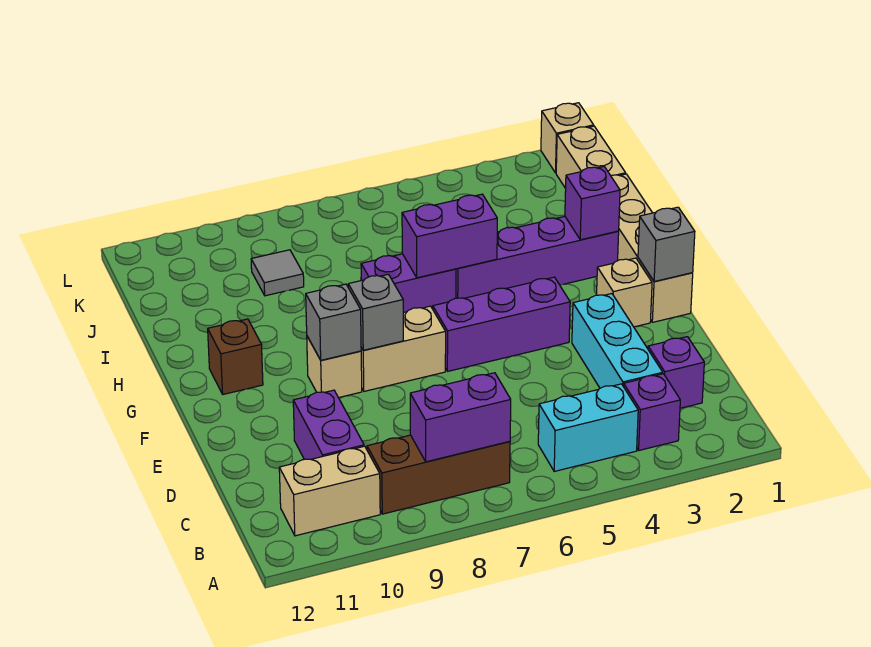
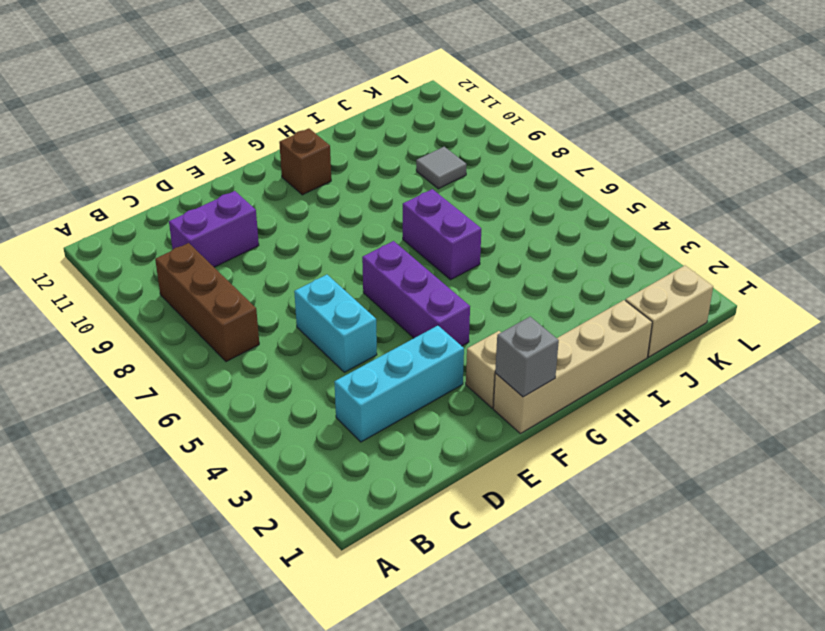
cyan brick D5:D6 level 1 -> cyan brick B4:B5 level 1
none -> purple brick B3 level 1
none -> tan brick B10:B11 level 1
none -> purple brick C2 level 1

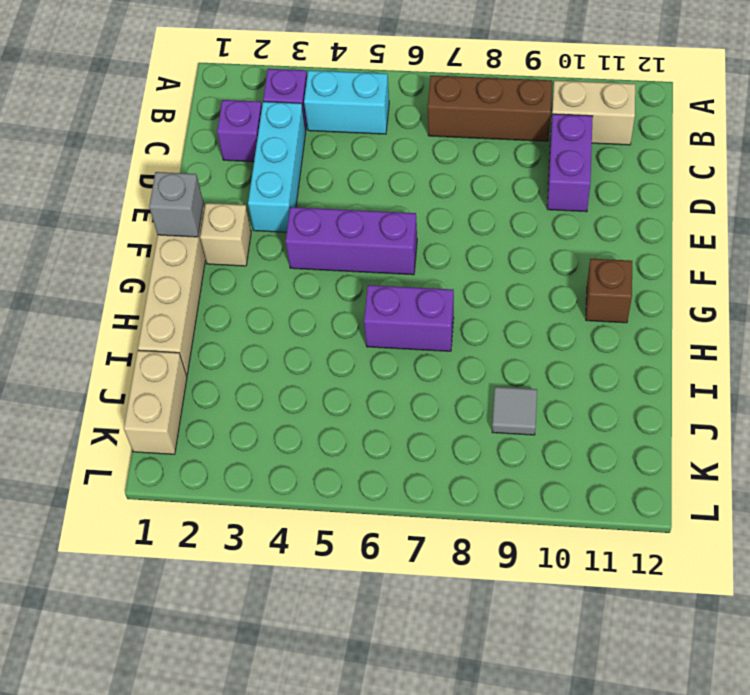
none -> tan brick F7:F8 level 1
none -> tan brick F9 level 1
none -> purple brick H2:H5 level 1

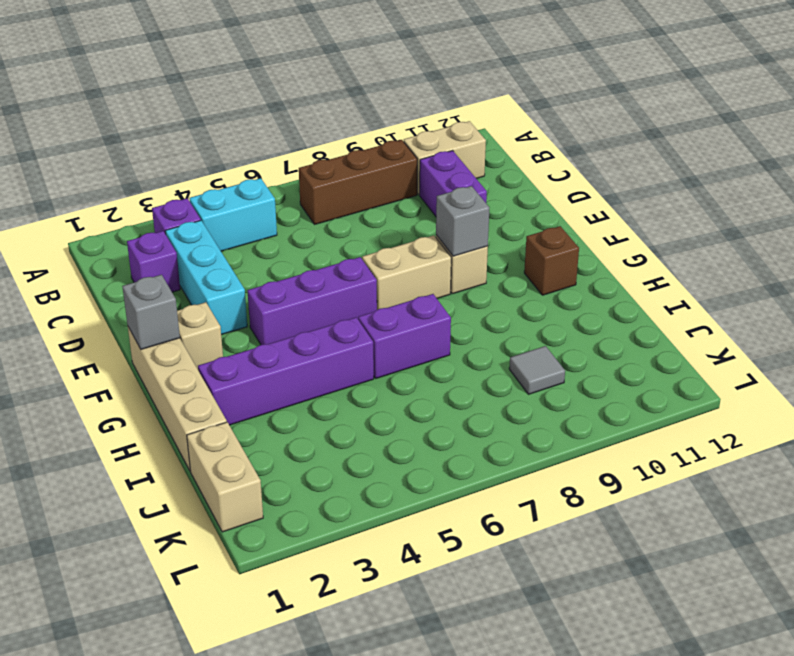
none -> tan brick L1 level 1
none -> purple brick B7:B8 level 2
none -> grey brick F8 level 2

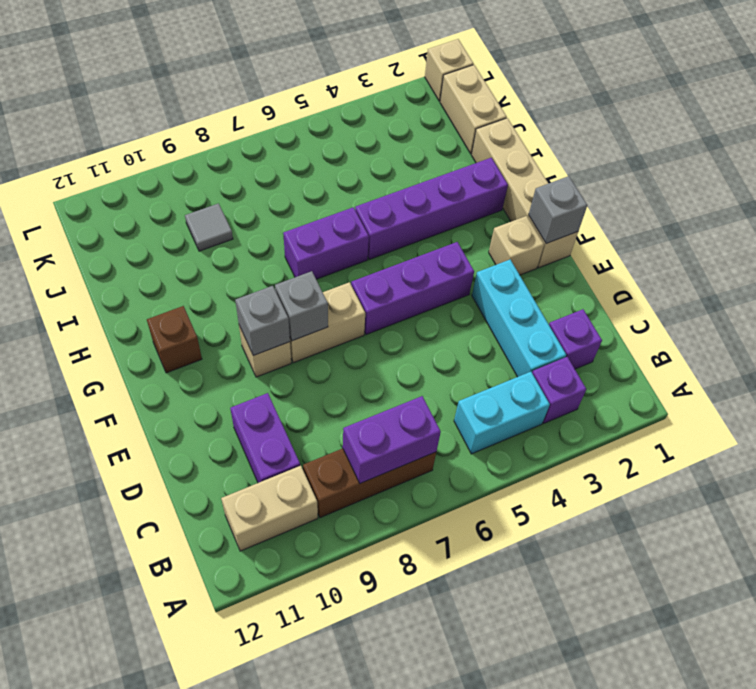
none -> purple brick H2 level 2
none -> purple brick H5:H6 level 2

